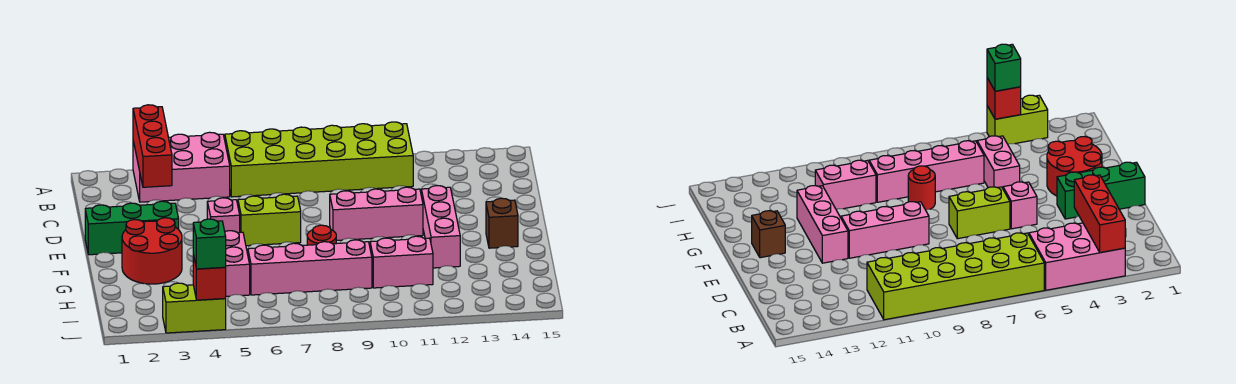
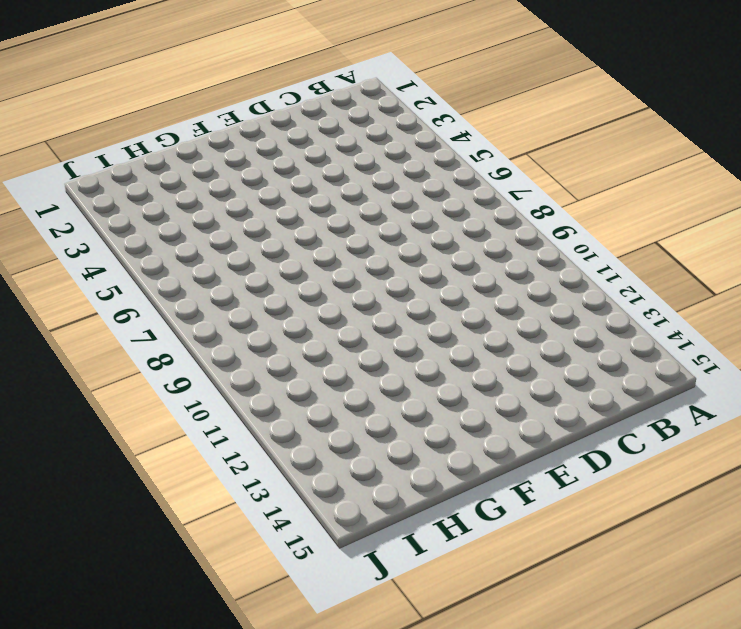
none -> pink brick A3:B5 level 1
none -> lime brick A6:B11 level 1
none -> green brick E1:E3 level 1

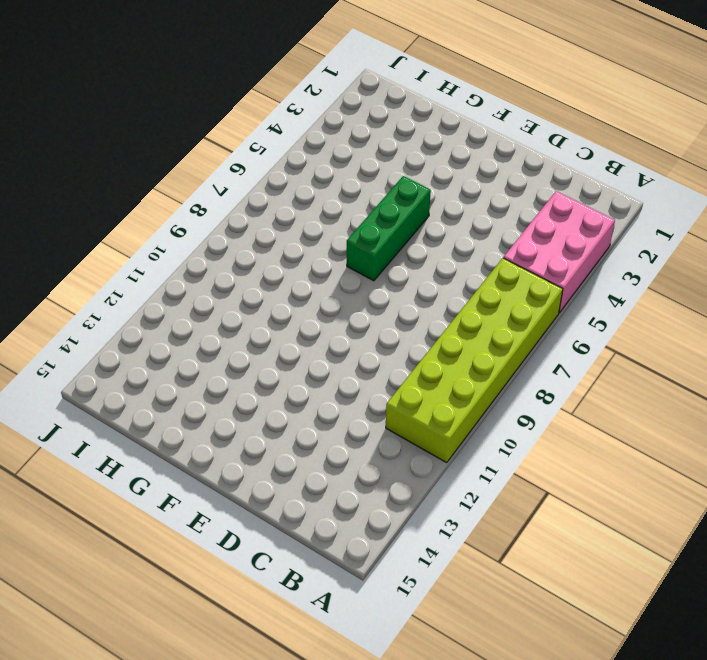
green brick F5:F7 level 1 -> green brick E1:E3 level 1
none -> pink brick E5 level 1
none -> lime brick E6:E7 level 1
none -> pink brick E9:E11 level 1

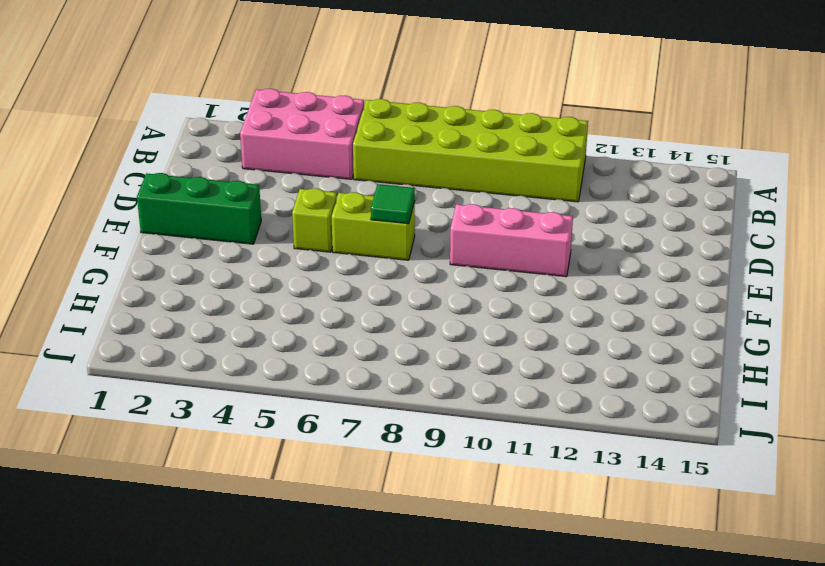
lime brick E5 level 1 -> pink brick E5 level 1
green tile E7 level 2 -> none
none -> pink brick E12:G12 level 1
none -> red round brick F2:G3 level 1
none -> brown brick F14 level 1

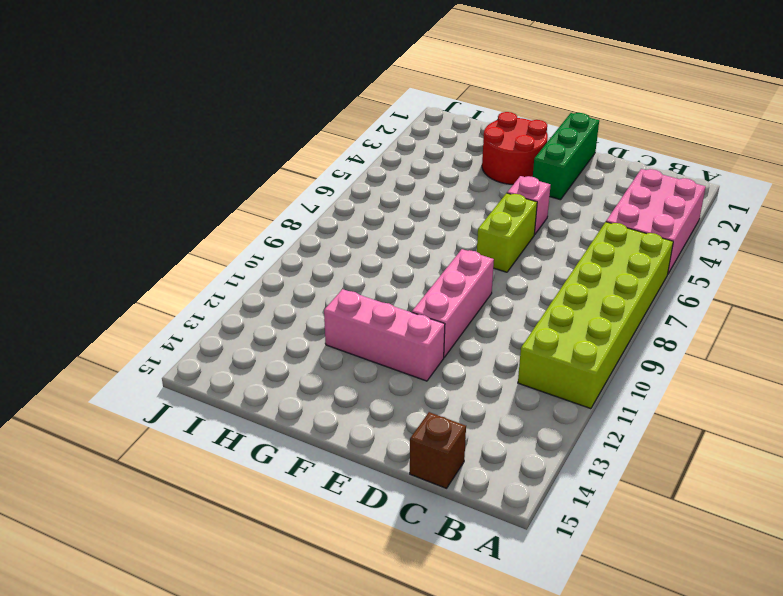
brown brick C15 level 1 -> brown brick F14 level 1
none -> pink brick G5:H5 level 1
none -> red round brick G8 level 1
none -> pink brick H6:H9 level 1

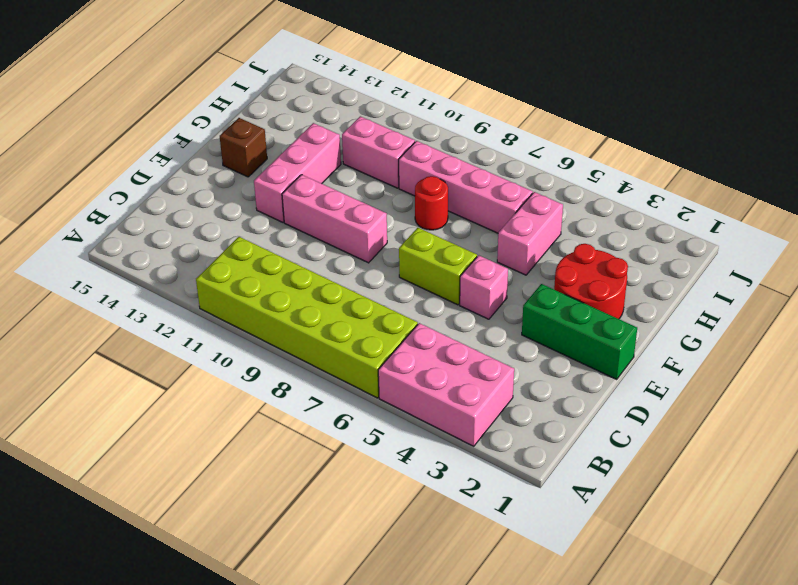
none -> lime brick J3:J4 level 1
none -> red brick A3:C3 level 2
none -> red brick J4 level 2

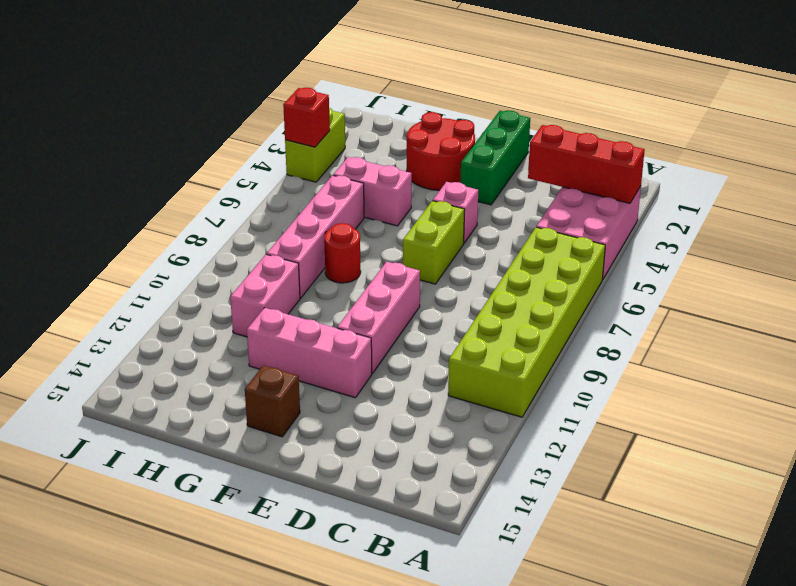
none -> green brick J4 level 3

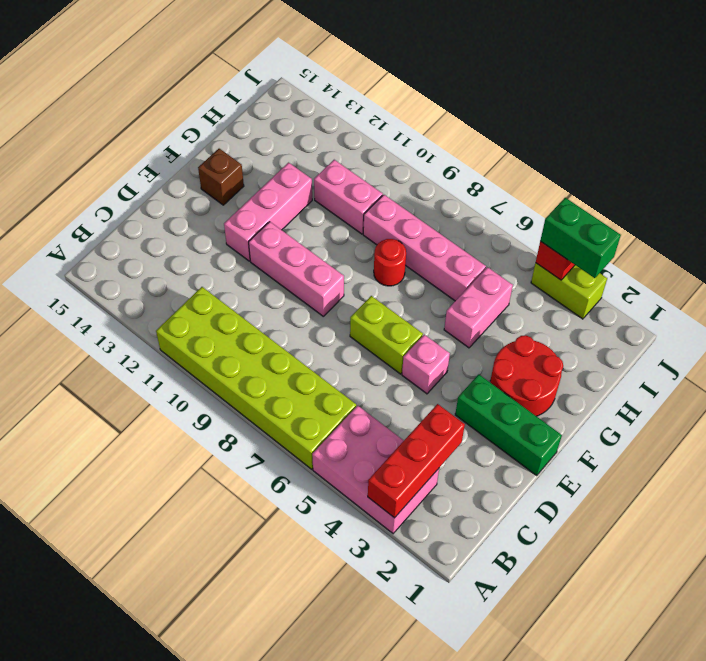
green brick J3:J4 level 3 -> green brick J4 level 3

